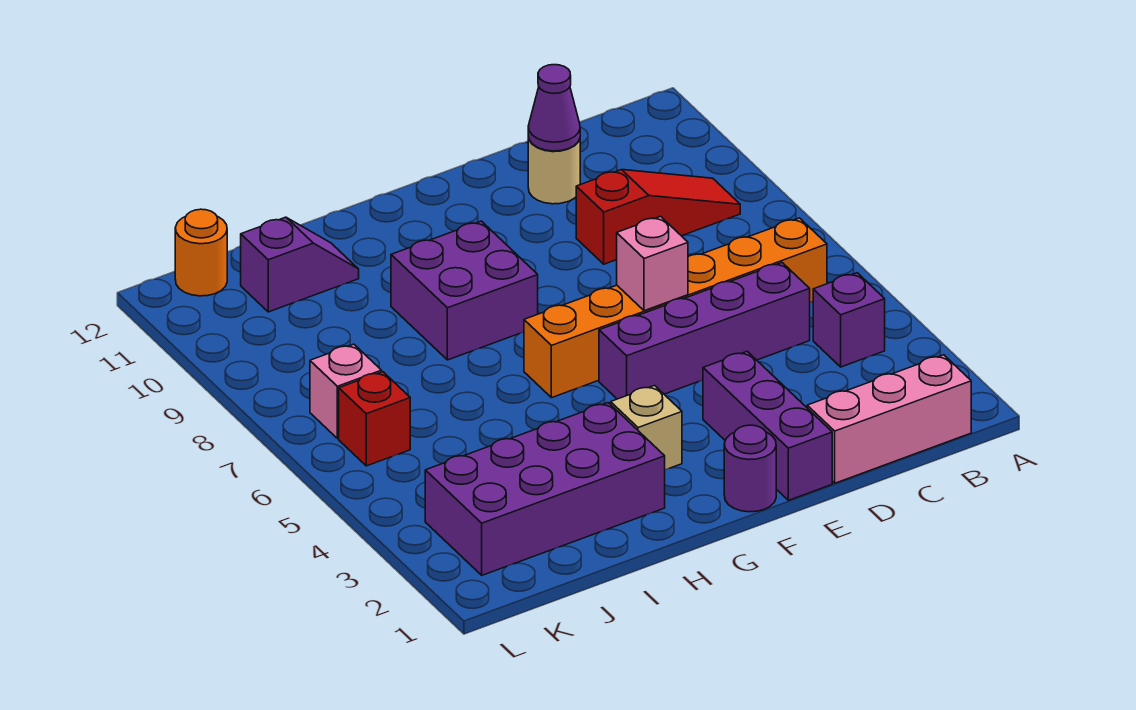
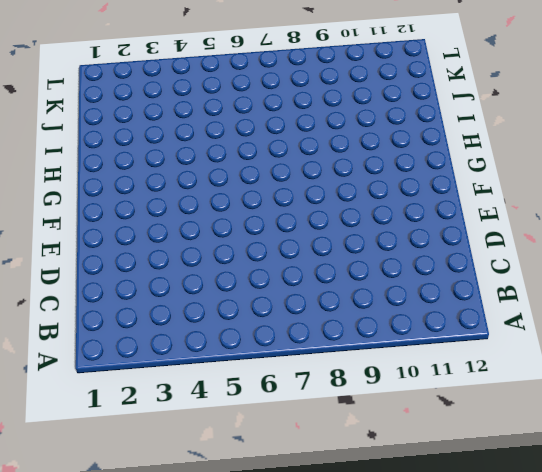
none -> pink brick B1:D1 level 1
none -> purple brick B4 level 1
none -> orange brick B6:G6 level 1

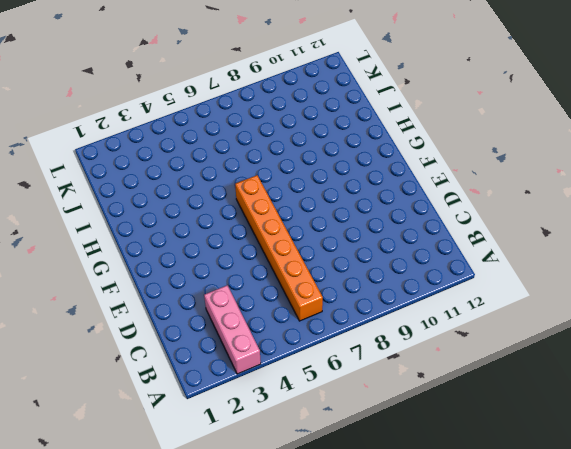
pink brick A3:C3 level 1 -> pink brick B1:D1 level 1
none -> purple brick B4 level 1
none -> red slope B9:D9 level 1 top D
none -> purple brick C5:F5 level 1

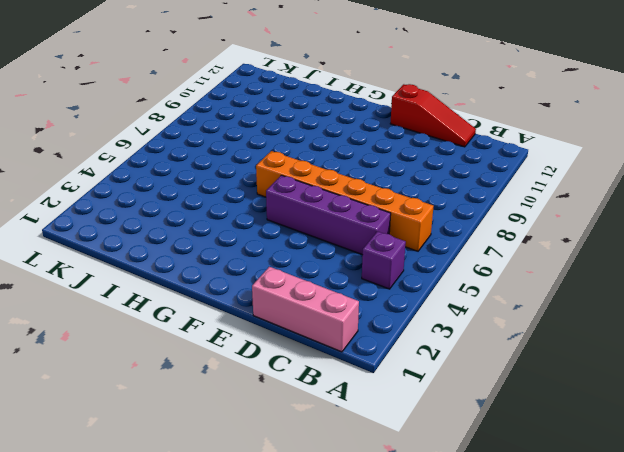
red slope C12:E12 level 1 top E -> red slope B9:D9 level 1 top D
none -> tan round brick D11 level 1
none -> purple brick E1:E3 level 1
none -> purple round brick F1 level 1

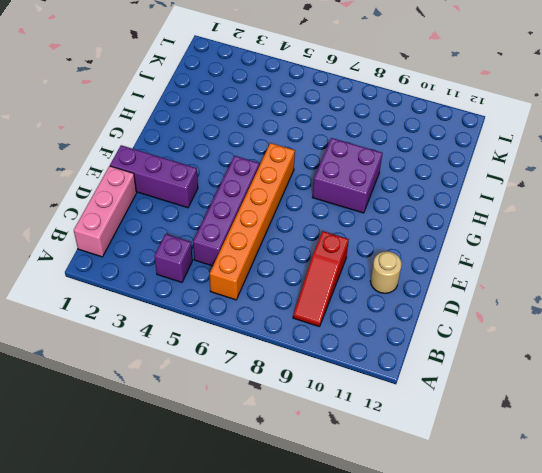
none -> purple round brick F1 level 1
none -> tan brick G3 level 1
none -> purple brick H2:K3 level 1

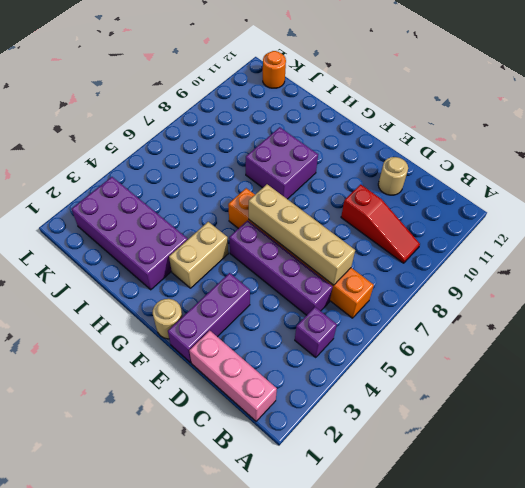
tan brick C6:F6 level 2 -> pink brick E6 level 2
tan round brick F1 level 1 -> purple round brick F1 level 1
tan brick G3:G4 level 1 -> tan brick G3 level 1
none -> purple slope I11:J11 level 1 top J
none -> red brick K6 level 1
none -> pink brick K7 level 1

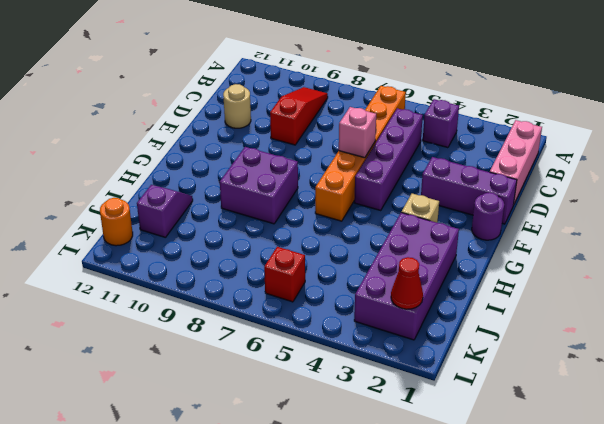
red cone K2 level 2 -> none
none -> pink brick K7 level 1
none -> purple cone D11 level 2

